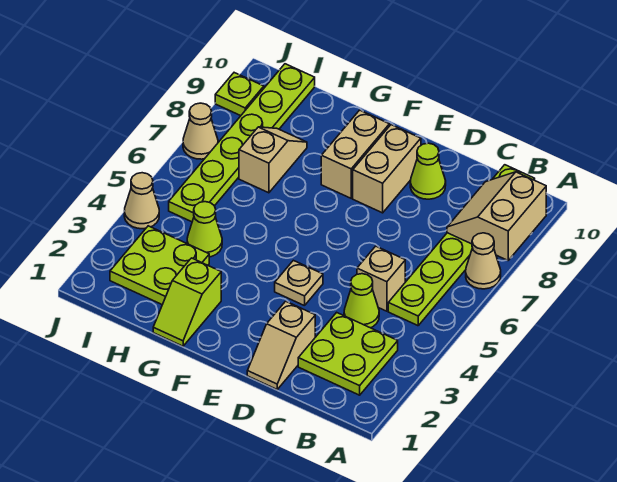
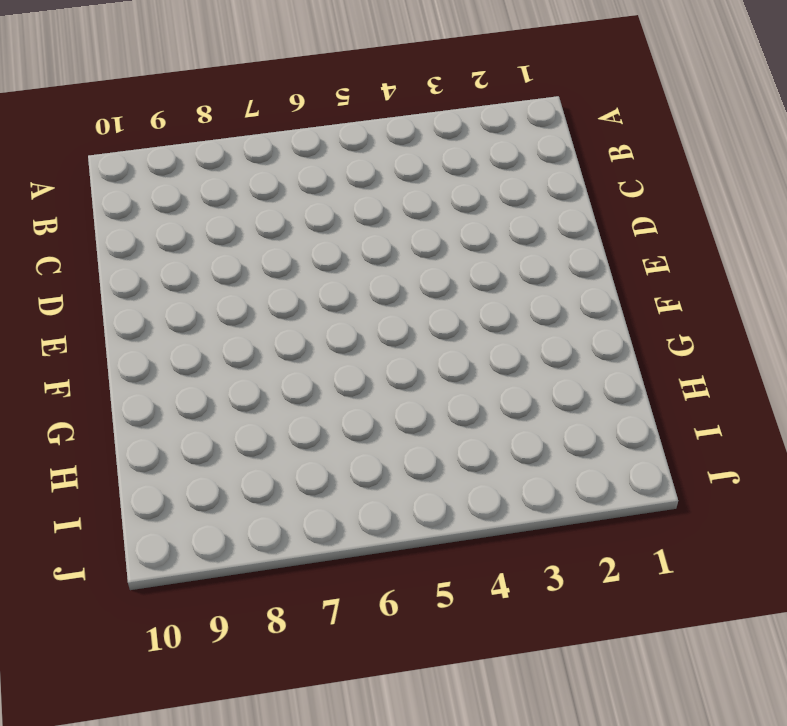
none -> tan cone A7 level 1
none -> lime plate B2:C3 level 1
none -> lime plate B5:B10 level 1

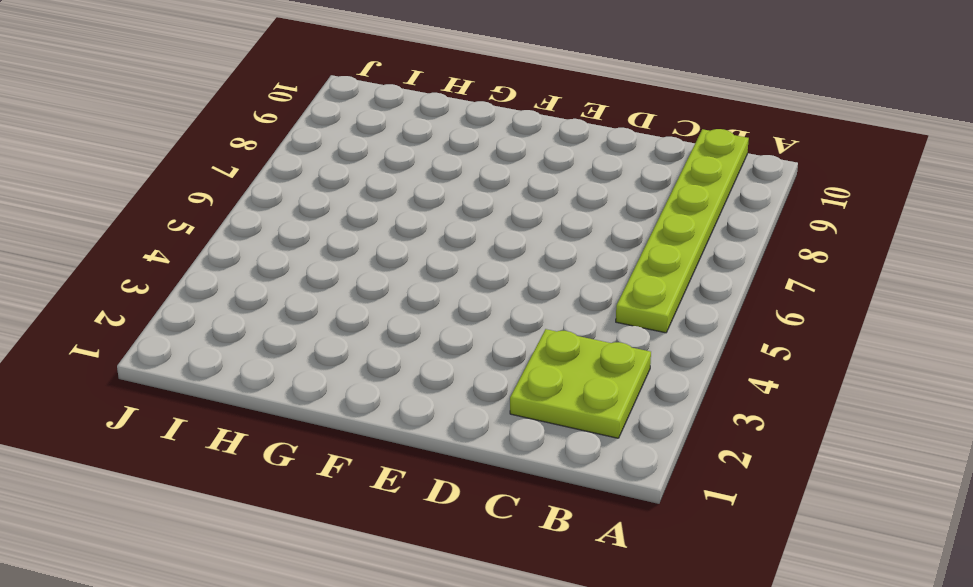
none -> tan cone A7 level 1
none -> lime cone C4 level 1
none -> tan brick C5 level 1

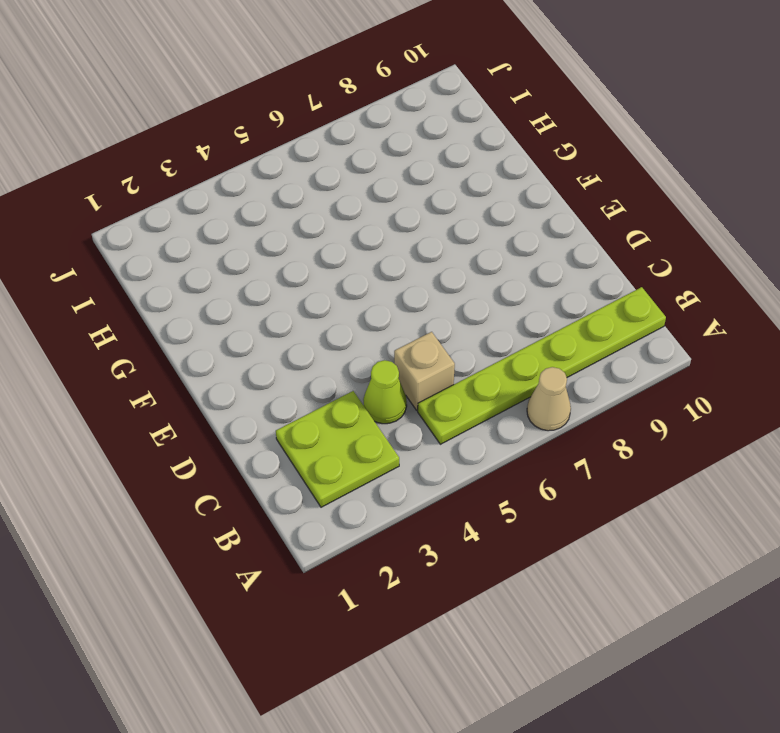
none -> tan slope D1:D2 level 1 top 2
none -> lime cone D9 level 1
none -> tan plate E4 level 1

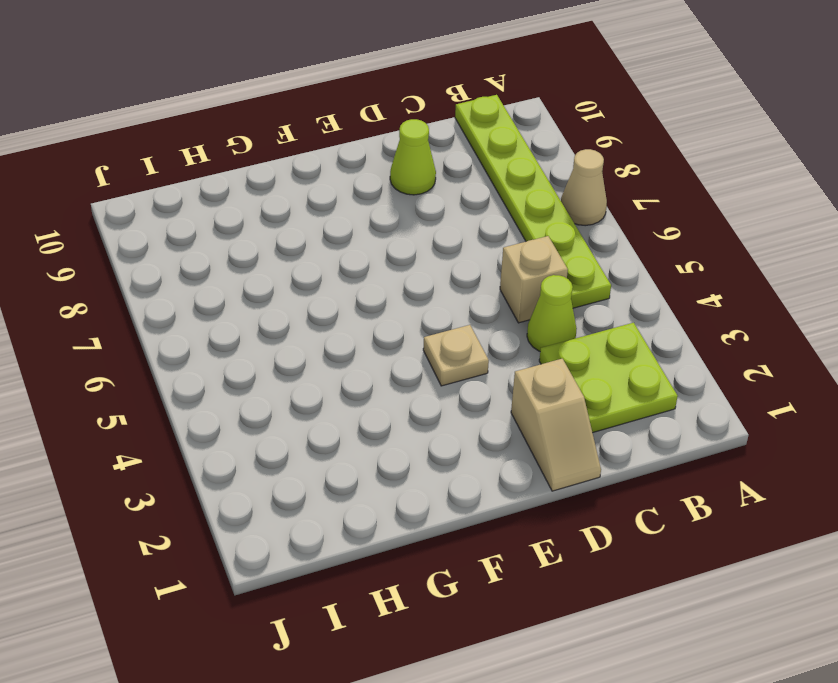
none -> tan brick E8:E9 level 1
none -> tan brick F8:F9 level 1
none -> lime slope G1:G2 level 1 top 2

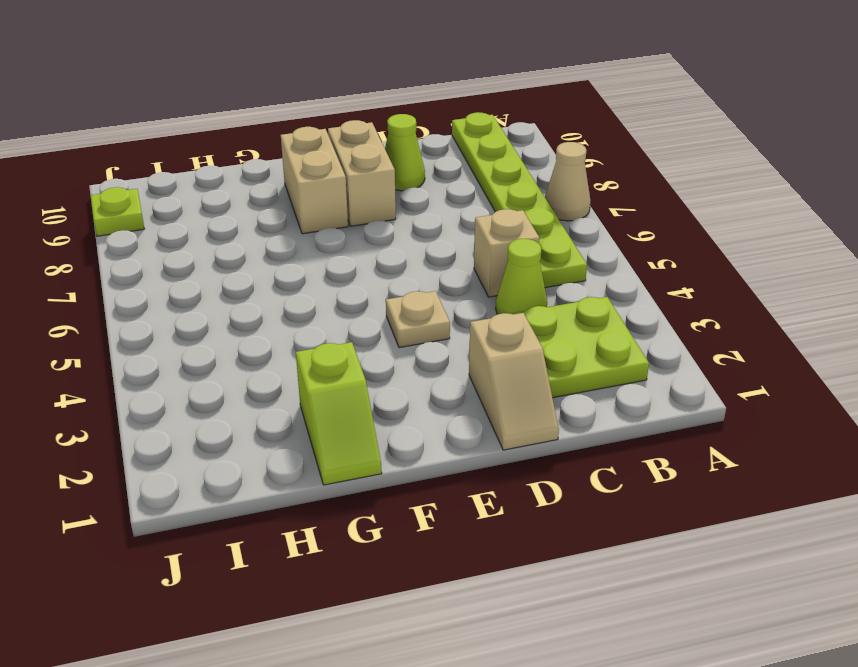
none -> lime plate H2:I3 level 1
none -> lime cone H4 level 1
none -> tan slope H7:H8 level 1 top 7

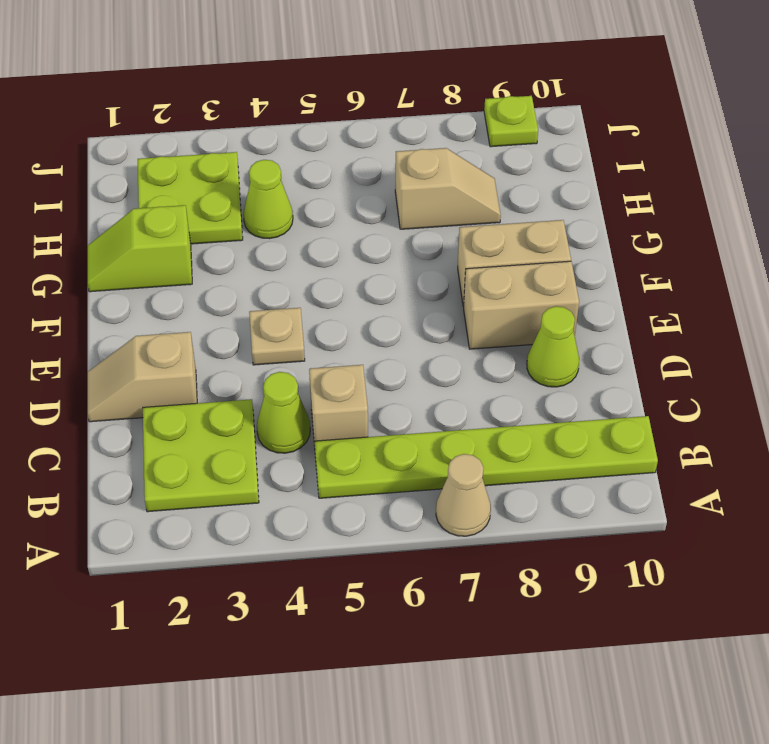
none -> lime plate I5:I10 level 1
none -> tan cone J4 level 1
none -> tan cone J7 level 1

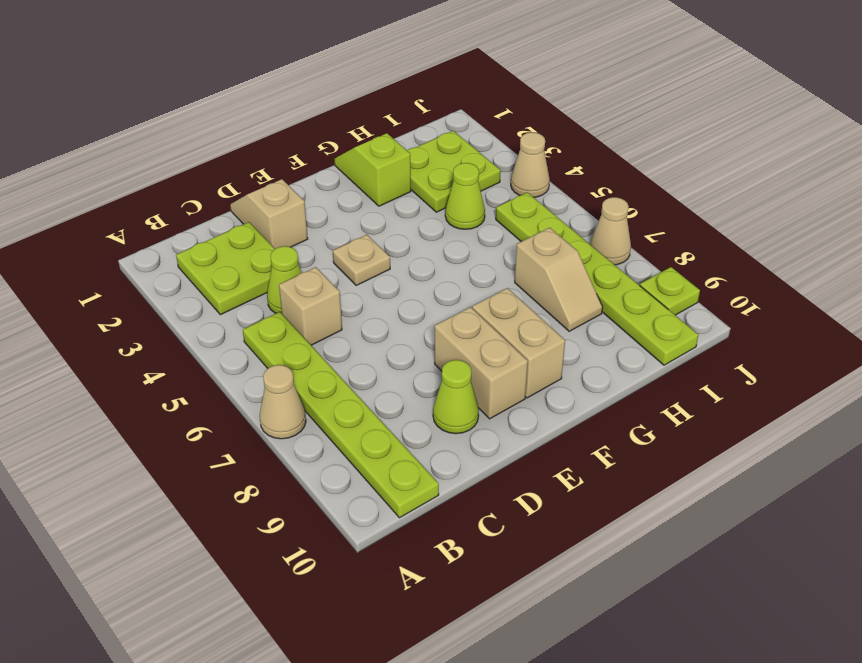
none -> tan slope A8:B9 level 2 top A

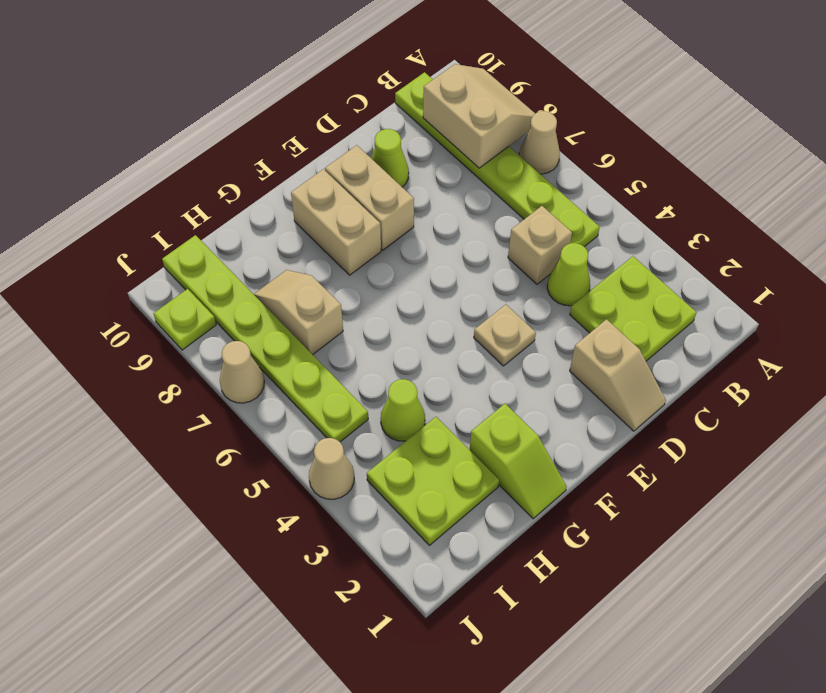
tan slope A8:B9 level 2 top B -> tan slope A8:B9 level 2 top A

